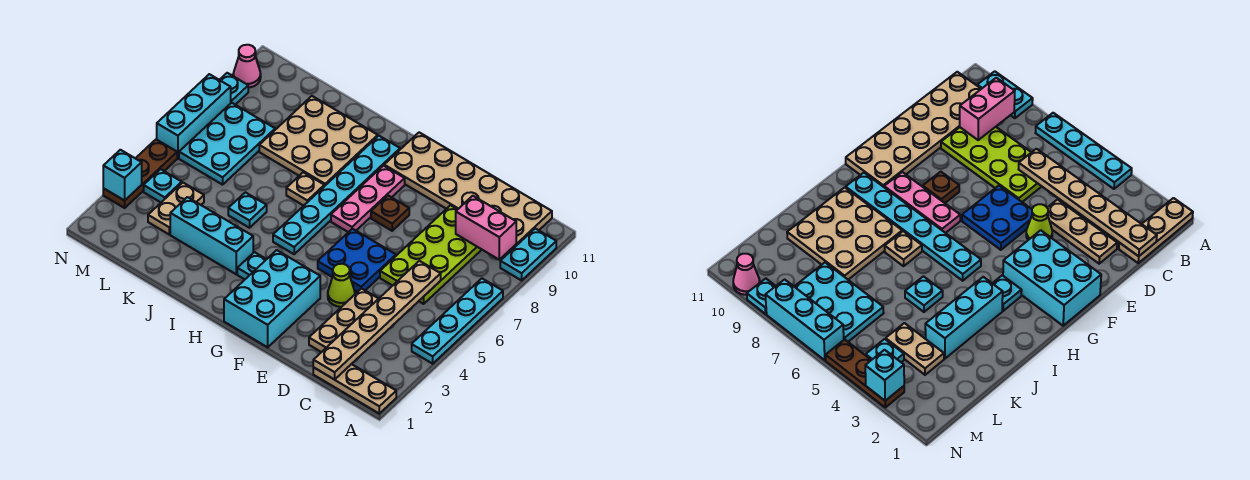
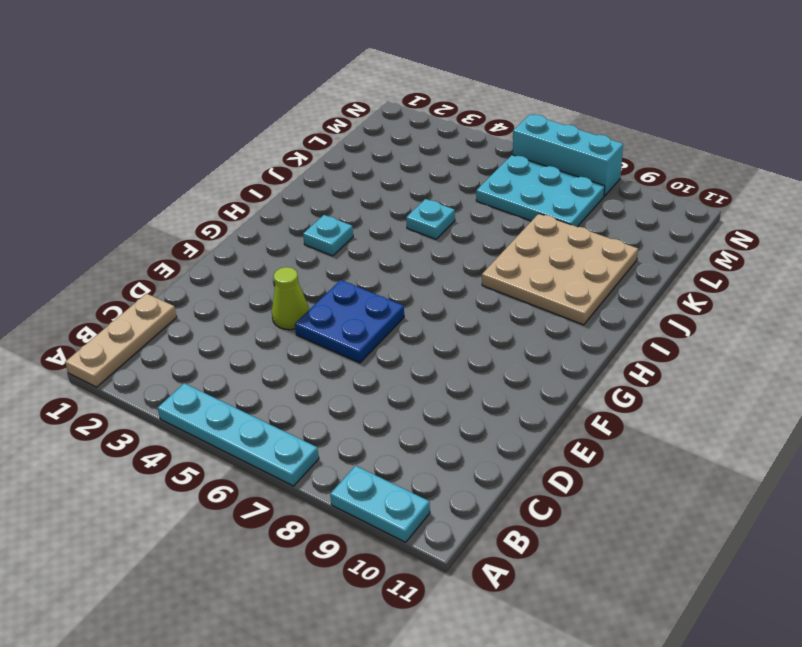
none -> tan plate B10:G11 level 1
none -> lime plate C6:D9 level 1
none -> tan plate D2:D4 level 1

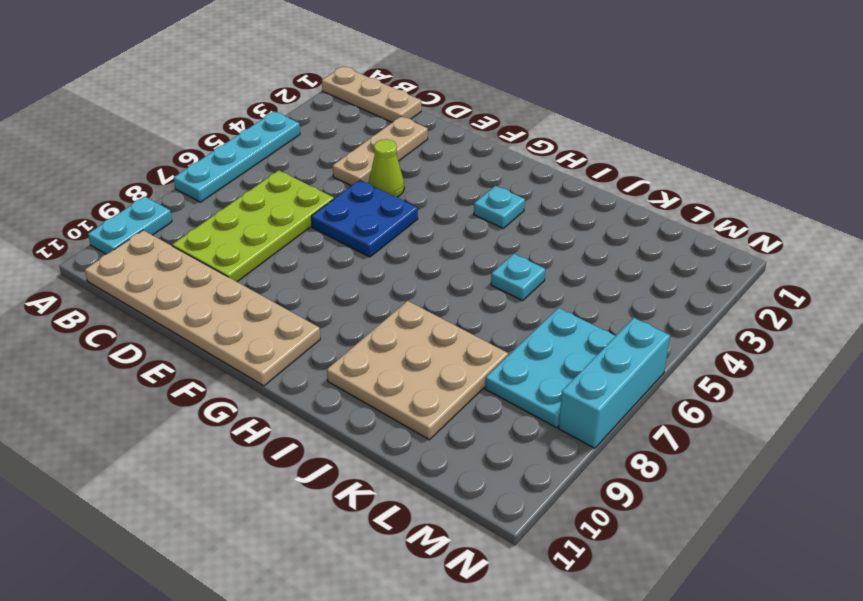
none -> cyan brick F1:G3 level 1
none -> brown plate F8 level 1
none -> pink plate G7:G9 level 1

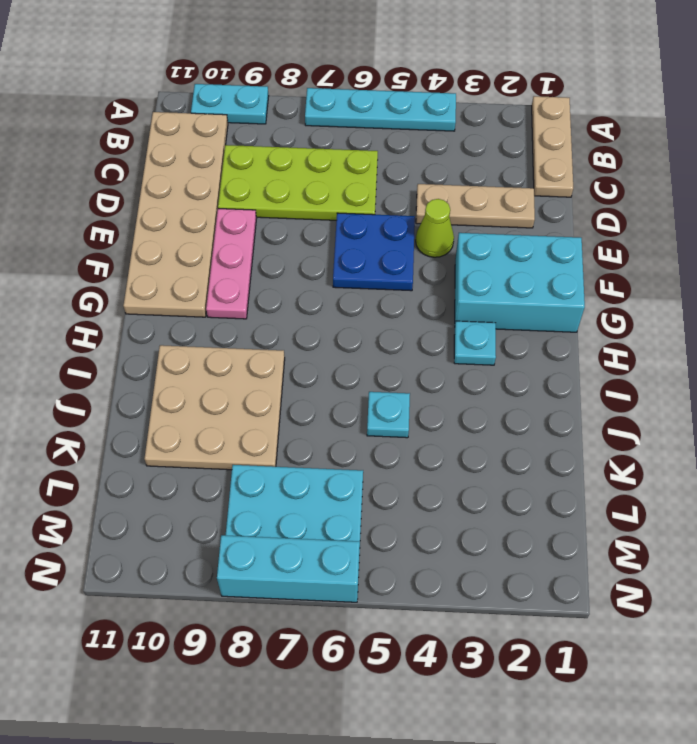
pink plate E9:G9 level 1 -> pink plate G7:G9 level 1
none -> brown plate F8 level 1
none -> cyan plate H5:H10 level 1
none -> cyan brick I3:K3 level 1

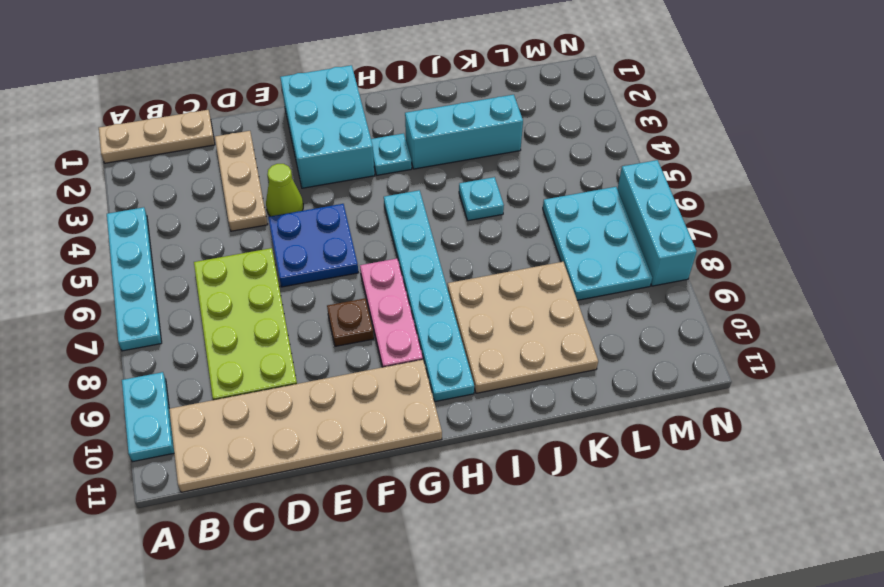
none -> tan plate I7 level 1
none -> tan plate L3:L4 level 1
none -> cyan plate M4 level 1

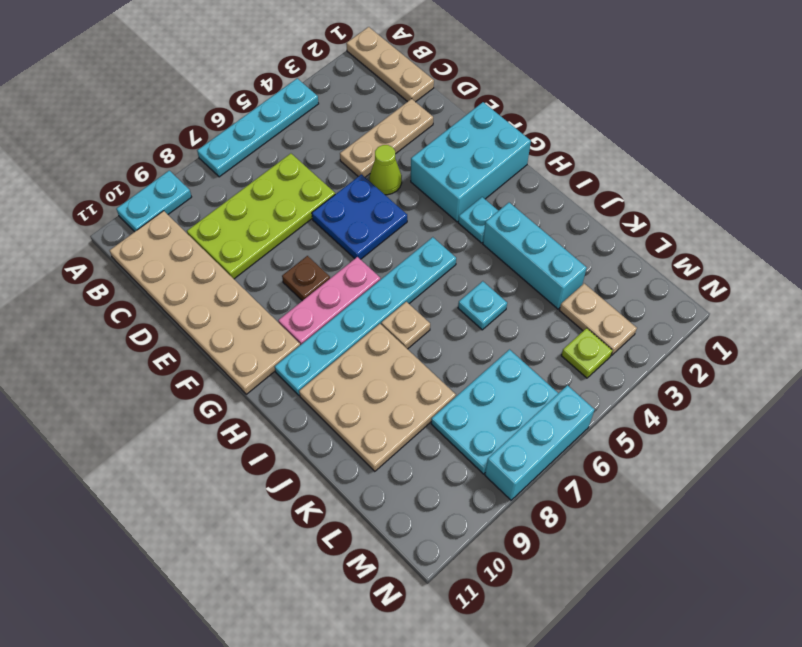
tan plate L3:M3 level 1 -> tan plate L3:L4 level 1
lime plate M4 level 1 -> cyan plate M4 level 1
none -> brown plate N3:N5 level 1
none -> cyan plate N9 level 1
none -> pink cone N10 level 1

